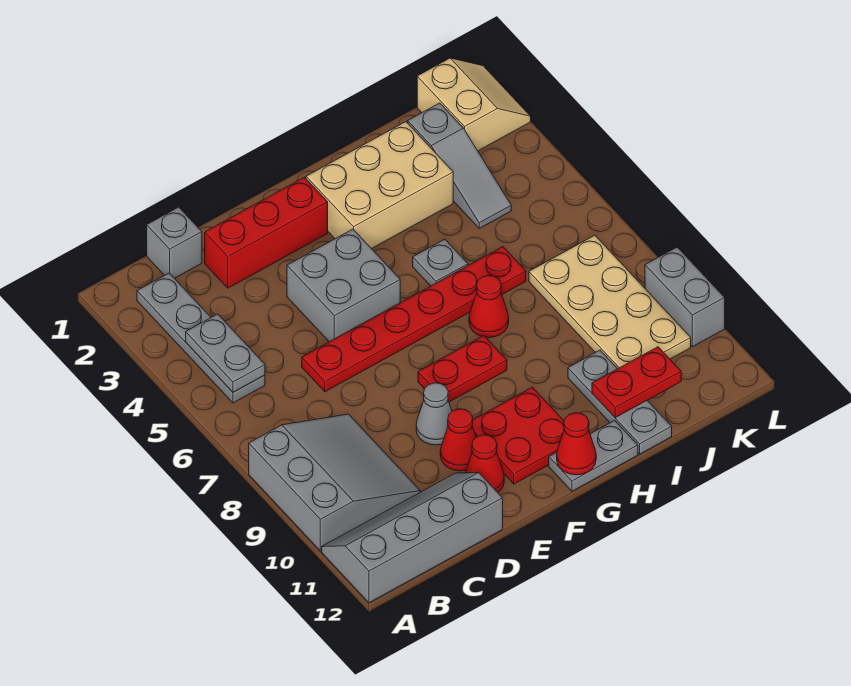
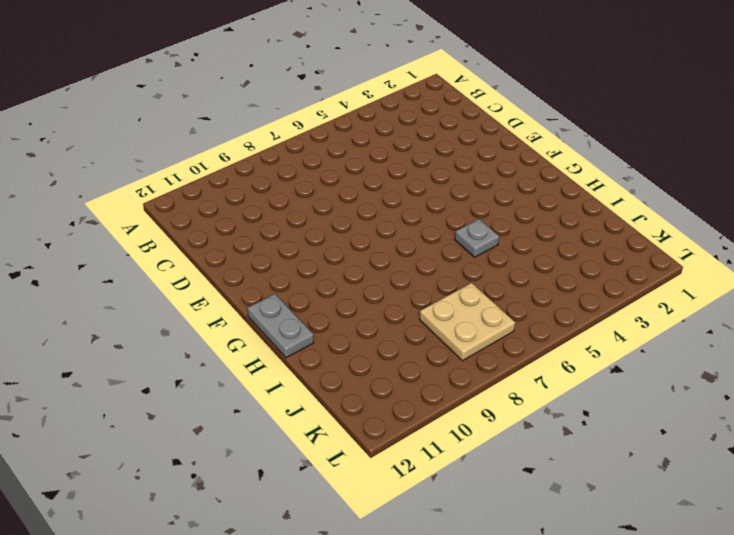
tan plate J7:K8 level 1 -> tan plate J7:K10 level 1
none -> grey slope A8:C10 level 1 top A
none -> grey slope A11:D12 level 1 top 12
none -> grey plate B2:B5 level 1

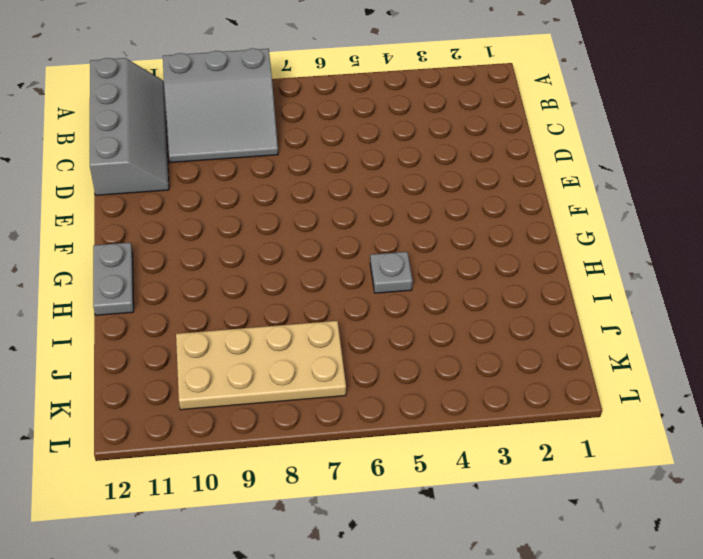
none -> grey plate B2:B5 level 1
none -> grey brick C1 level 1
none -> red brick D2:F2 level 1

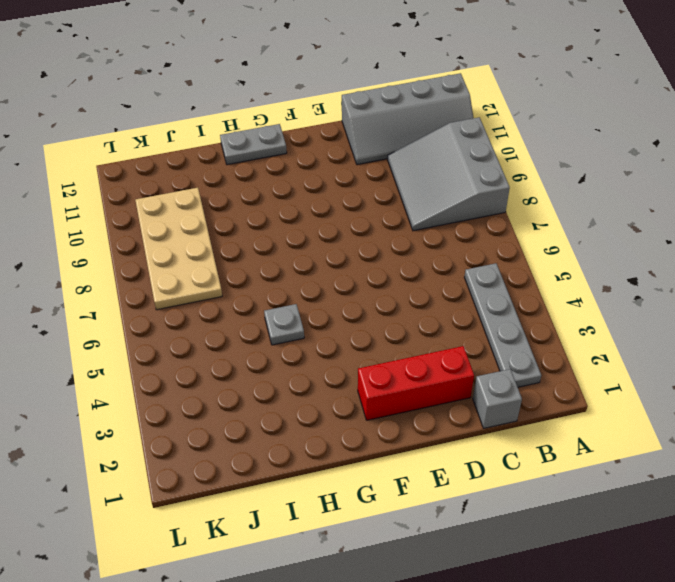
none -> red plate D6:I6 level 1
none -> grey brick E4:F5 level 1
none -> grey cone E9 level 1

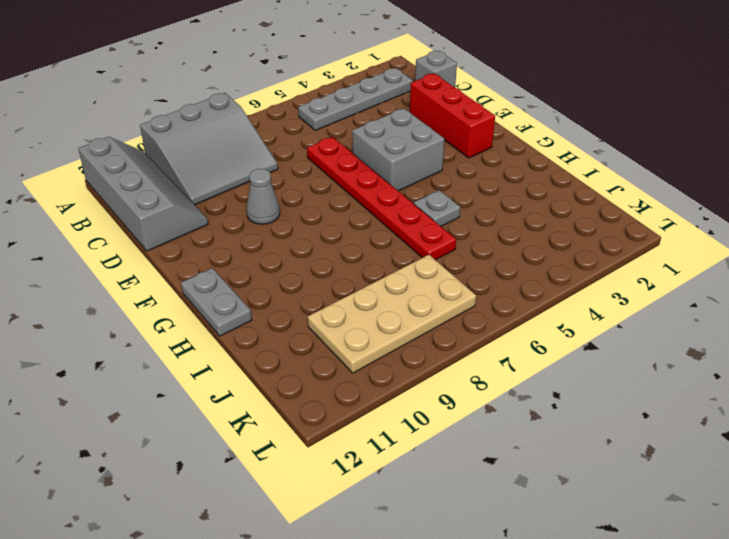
none -> red cone E10 level 1
none -> red cone E11 level 1
none -> red plate F8:G8 level 1

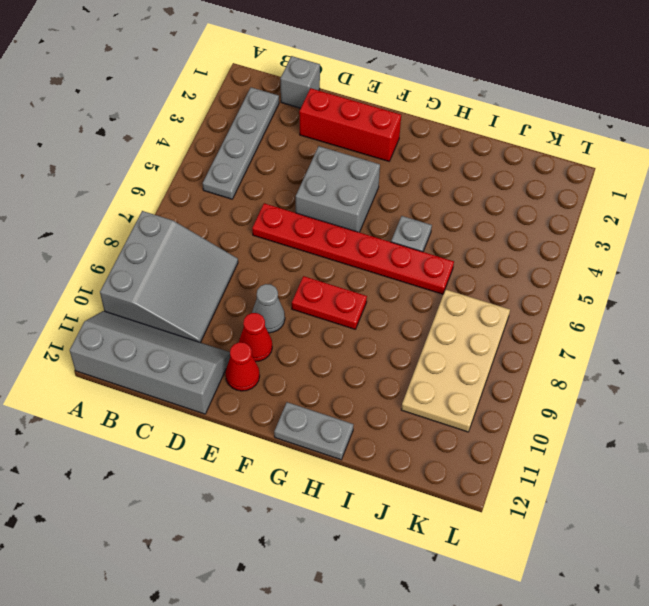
none -> red plate F10:G11 level 1
none -> tan brick G2:I3 level 1
none -> red cone H7 level 1

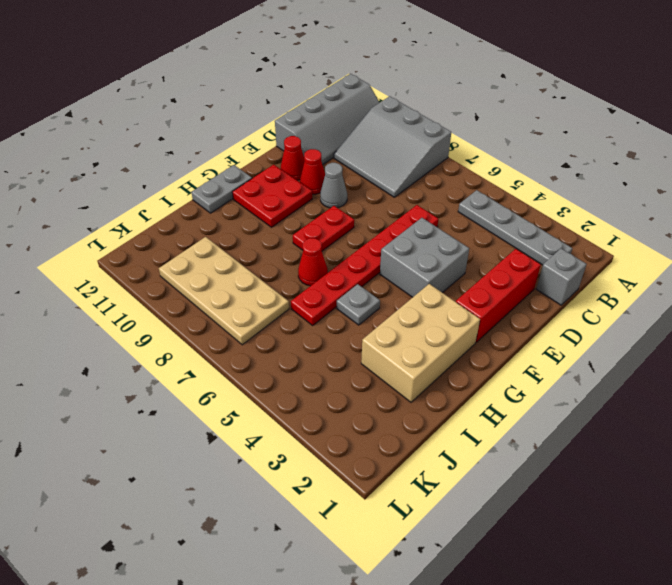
none -> grey plate I10:I12 level 1
none -> grey slope J2:J4 level 1 top 2
none -> tan slope K1:L2 level 1 top K

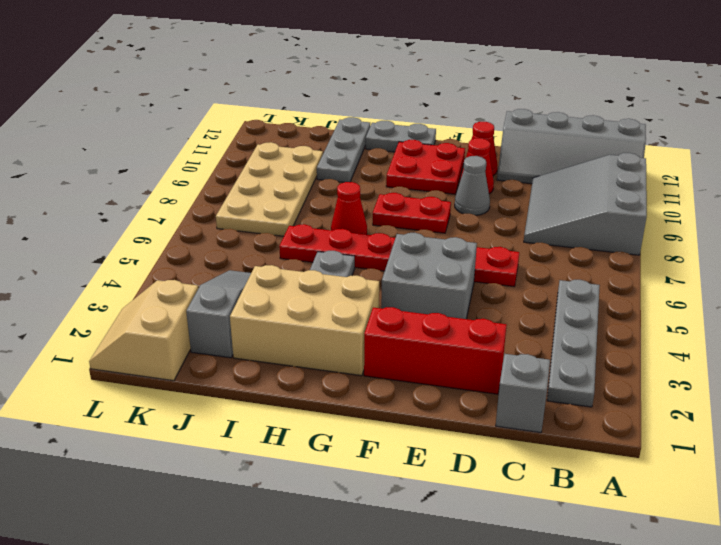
none -> grey brick L9:L10 level 1
none -> grey plate B4:B5 level 2
none -> red cone G12 level 2

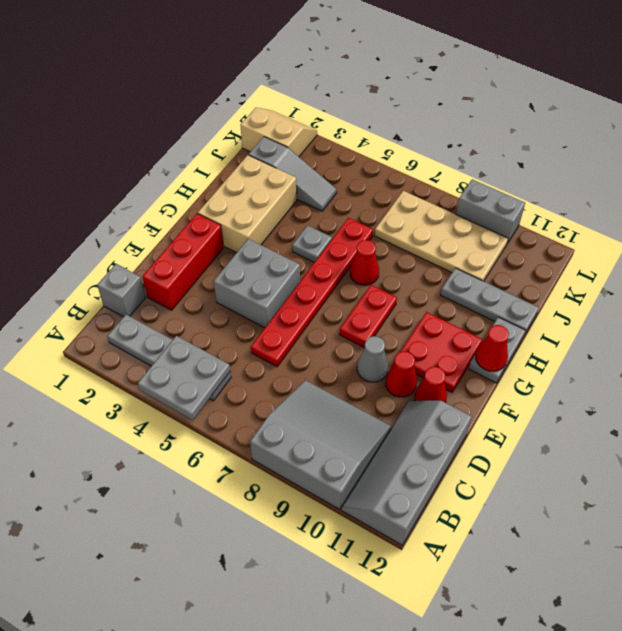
grey plate A4:B5 level 2 -> grey plate B4:B5 level 2
none -> red plate I11:J11 level 2

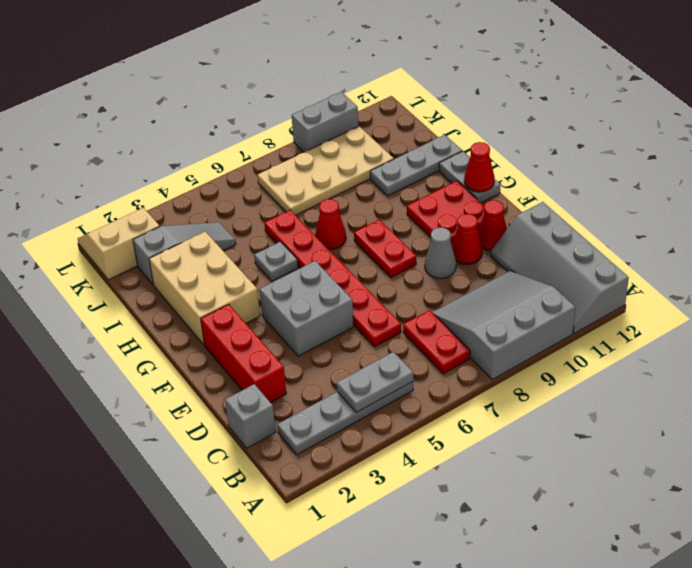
red plate B7:C7 level 1 -> red plate I11:J11 level 2

